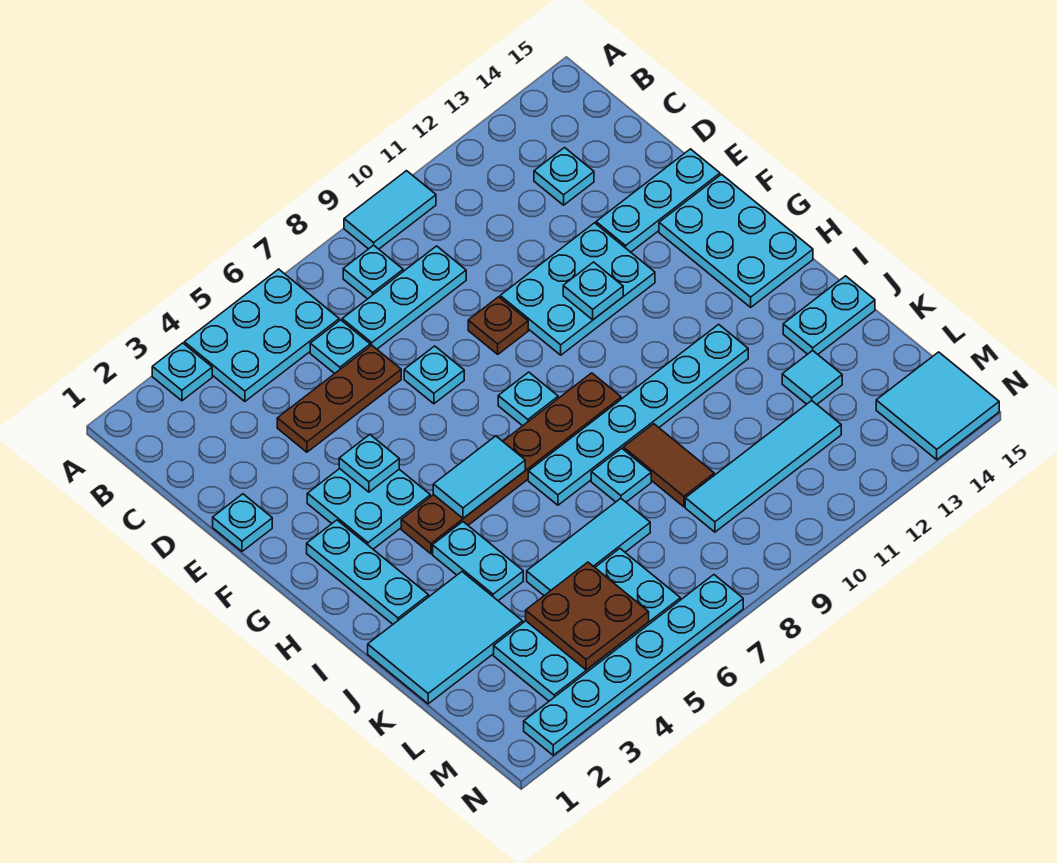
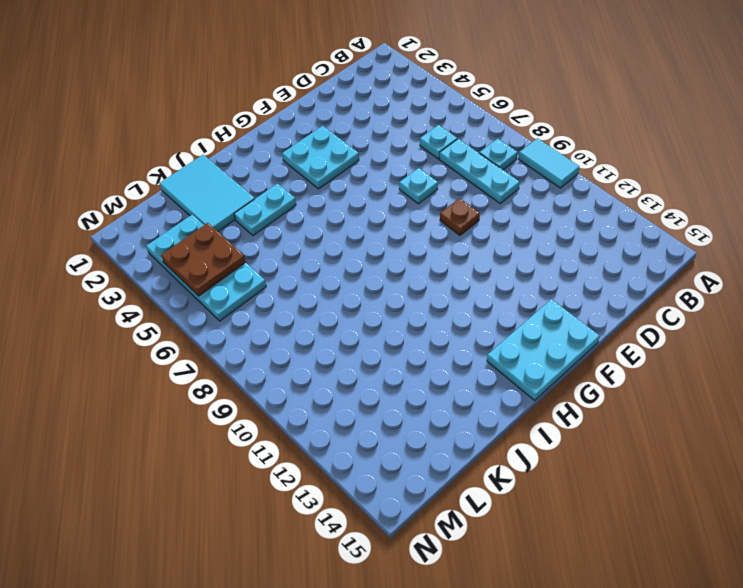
none -> cyan plate A3 level 1
none -> cyan plate A4:B6 level 1
none -> cyan plate C13 level 1
none -> brown plate D4:D6 level 1

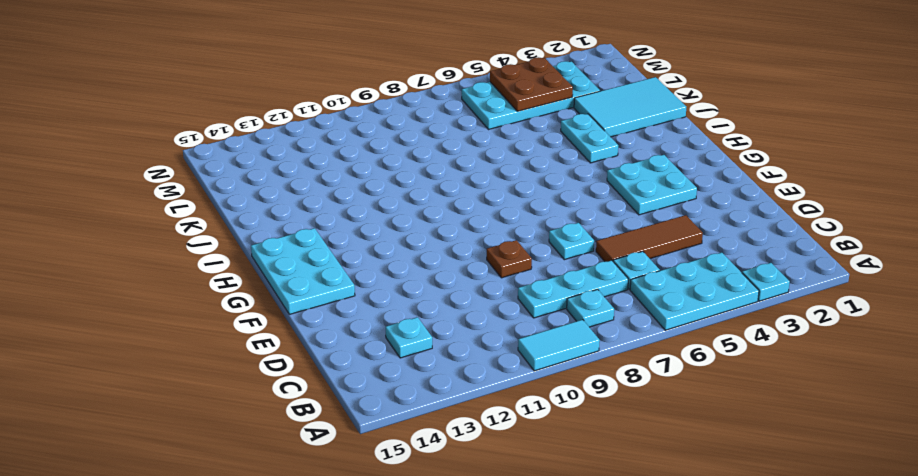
brown tile D4:D6 level 1 -> brown plate D4:D6 level 1
none -> cyan plate E1 level 1
none -> cyan plate E10:F12 level 1
none -> cyan plate E13:E15 level 1
none -> cyan plate G2:I2 level 1

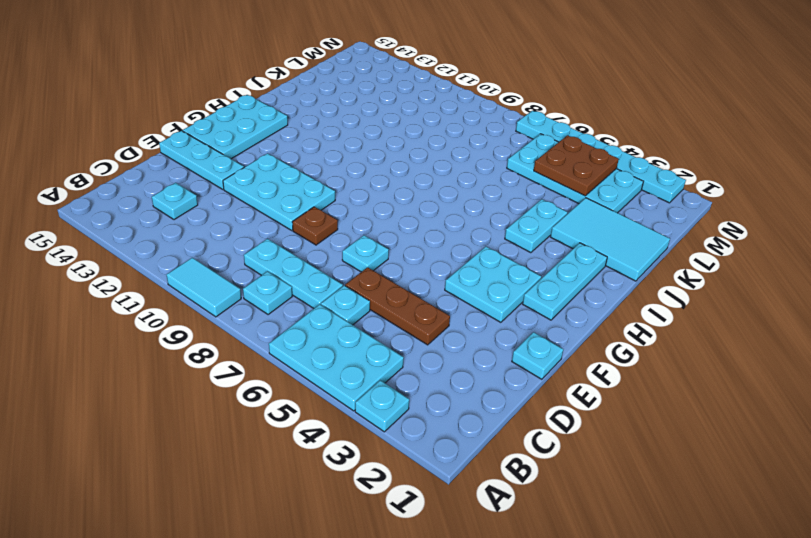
none -> cyan plate G8 level 1
none -> brown plate H4:H9 level 1
none -> cyan plate I7:I12 level 1
none -> cyan plate J8 level 1

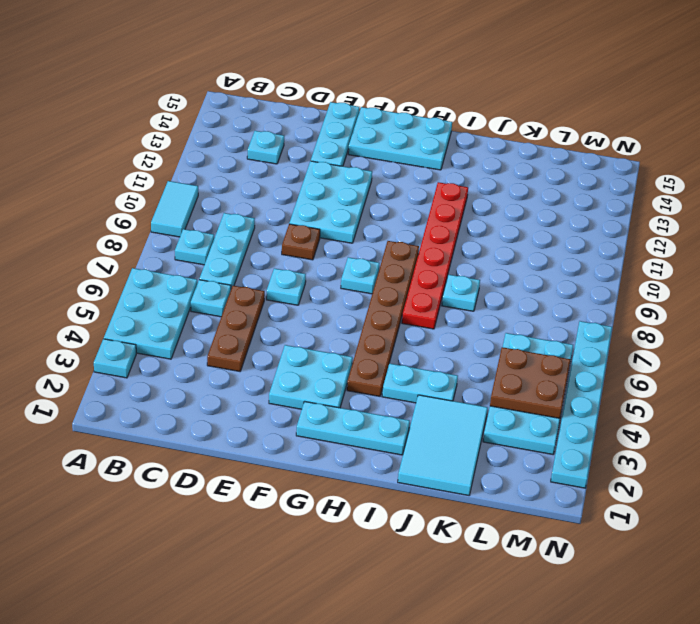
red plate I7:I12 level 1 -> cyan plate I7:I12 level 1
none -> cyan plate E1 level 1
none -> brown tile J9:K9 level 1
none -> cyan plate J14:J15 level 1
none -> cyan tile K5:K7 level 1

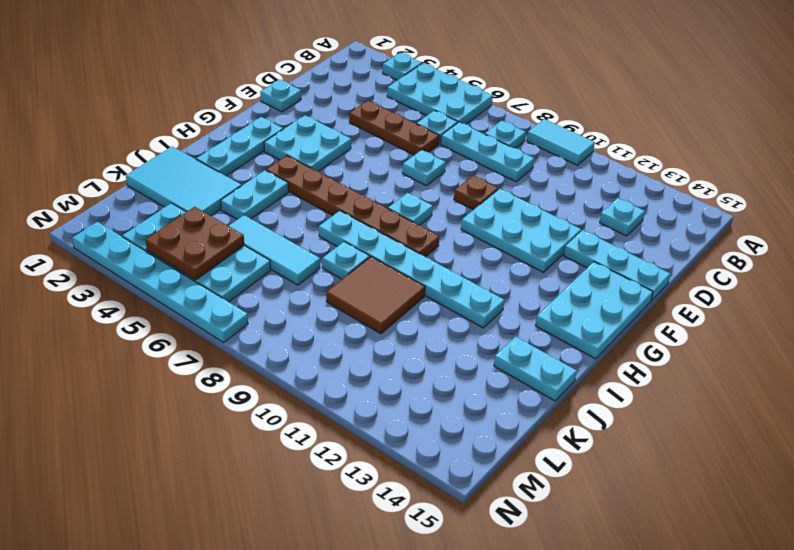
brown tile J9:K10 level 1 -> brown tile J9:K9 level 1
none -> cyan tile K13 level 1
none -> cyan tile L9:L12 level 1
none -> cyan tile M14:N15 level 1
none -> cyan plate F4 level 2

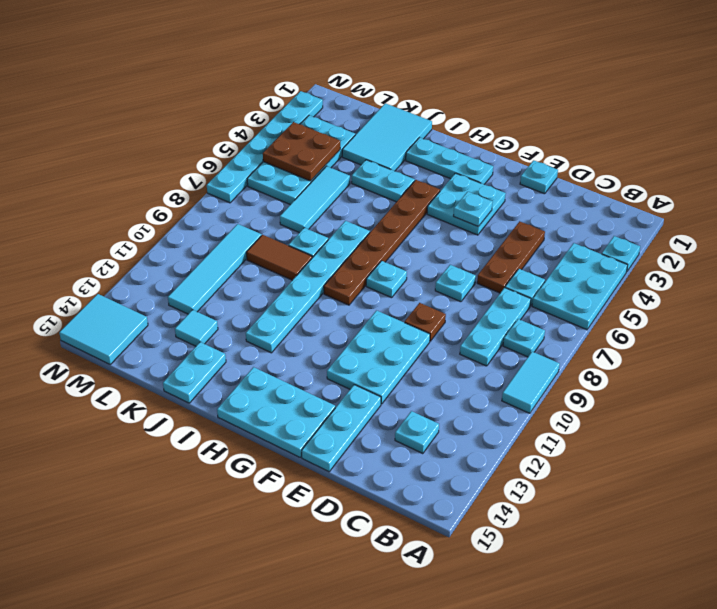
none -> cyan plate F11 level 2
none -> cyan tile H5:H6 level 2

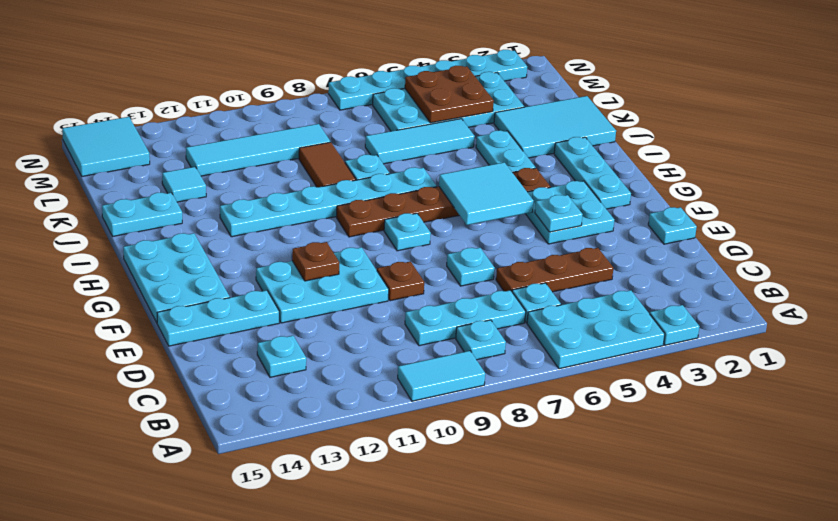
brown plate F11 level 2 -> cyan plate F11 level 2
cyan tile G5:H6 level 2 -> cyan tile H5:H6 level 2

